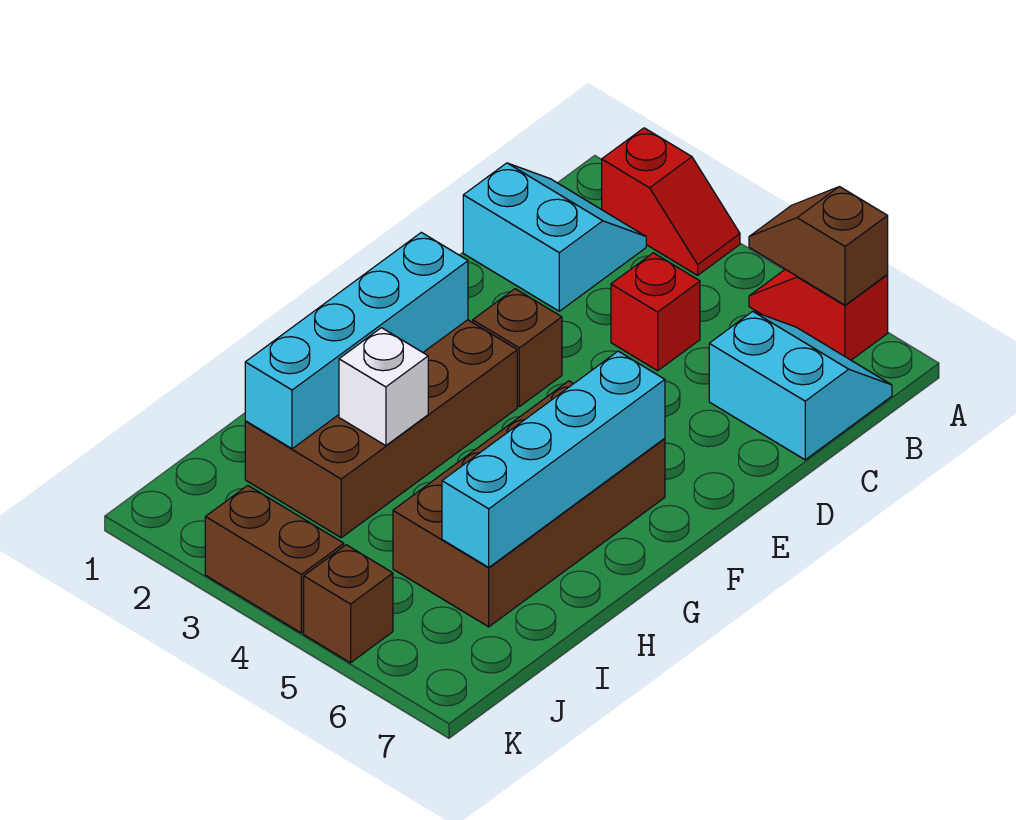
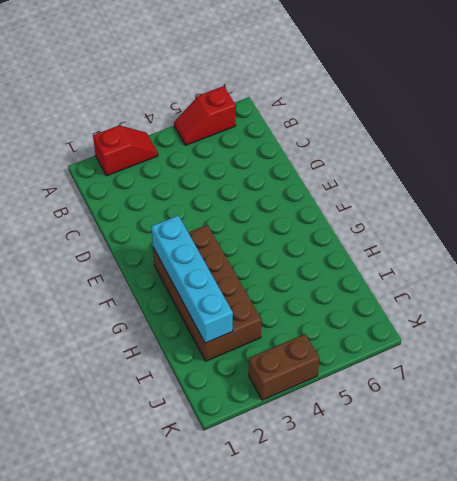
none -> cyan slope B1:C2 level 1 top C
none -> cyan slope B6:C7 level 1 top C
none -> red brick C4 level 1

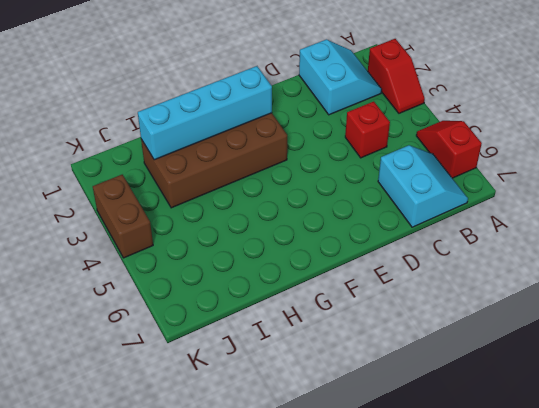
none -> brown brick E3 level 1
none -> brown brick F5:I6 level 1
none -> brown brick K5 level 1

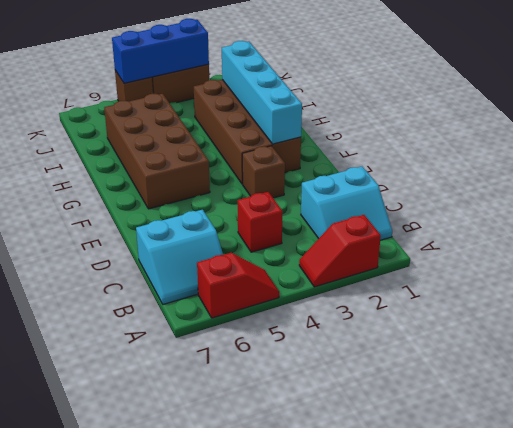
blue brick K3:K5 level 2 -> none
none -> brown slope A5:A6 level 2 top 6
none -> cyan brick F6:I6 level 2
none -> white brick H3 level 2

